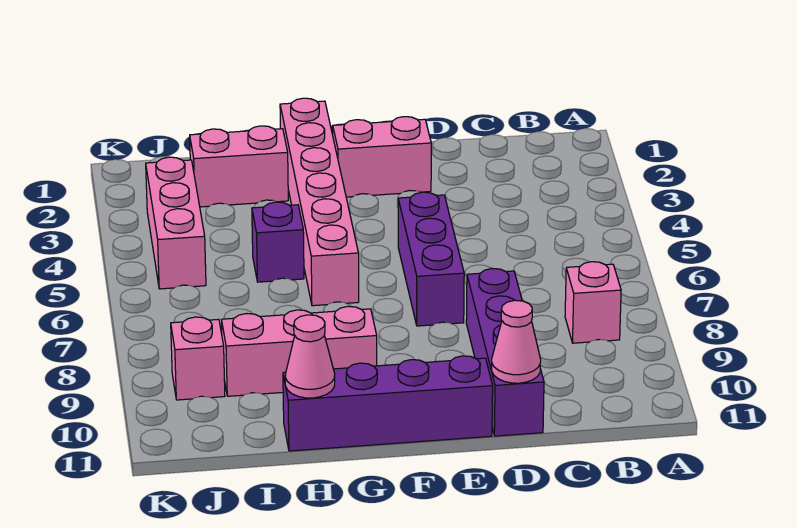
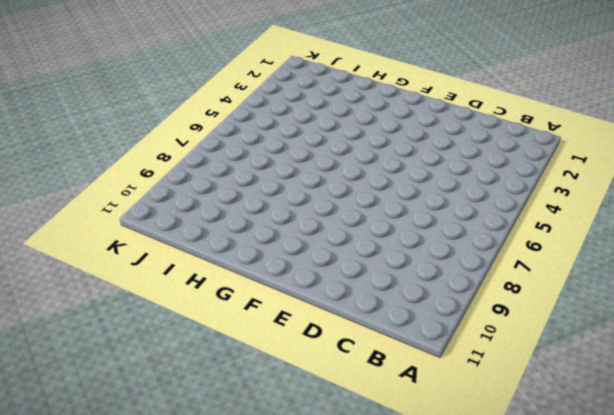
none -> pink brick B8 level 1
none -> purple brick D8:D11 level 1
none -> pink brick E2:F2 level 1

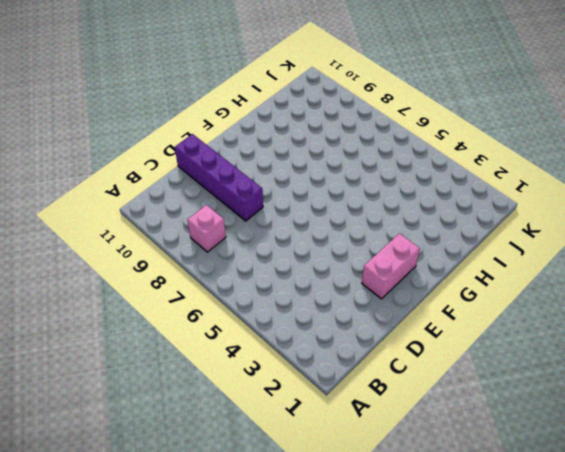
none -> purple brick E5:E7 level 1
none -> purple brick E11:H11 level 1
none -> pink brick G1:G6 level 1

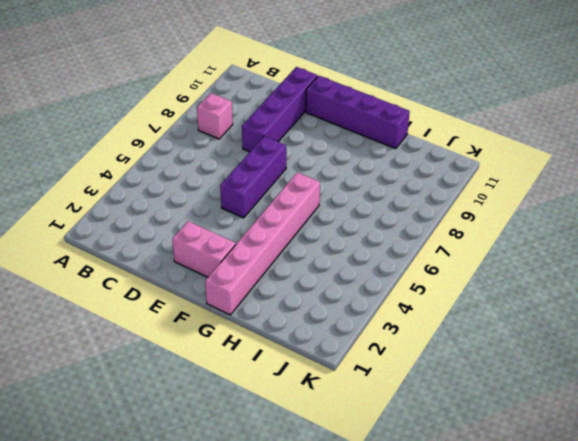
none -> pink brick G9:I9 level 1
none -> pink brick H2:I2 level 1
none -> purple brick H5 level 1

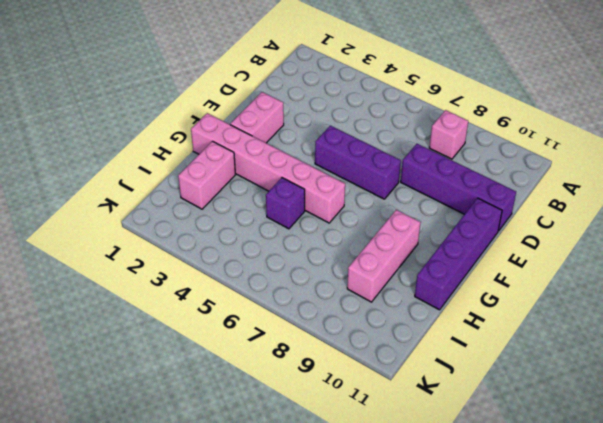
none -> pink brick J3:J5 level 1
none -> pink brick J9 level 1
none -> pink cone D11 level 2

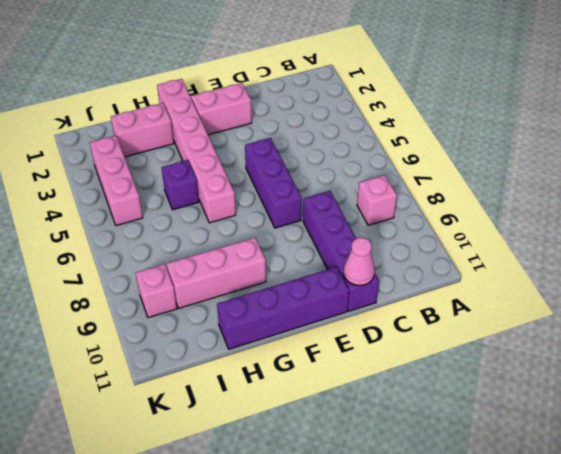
none -> pink cone H11 level 2

